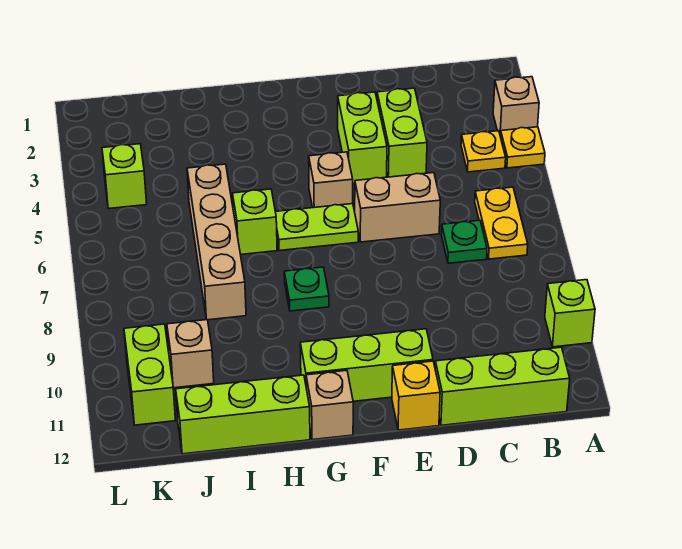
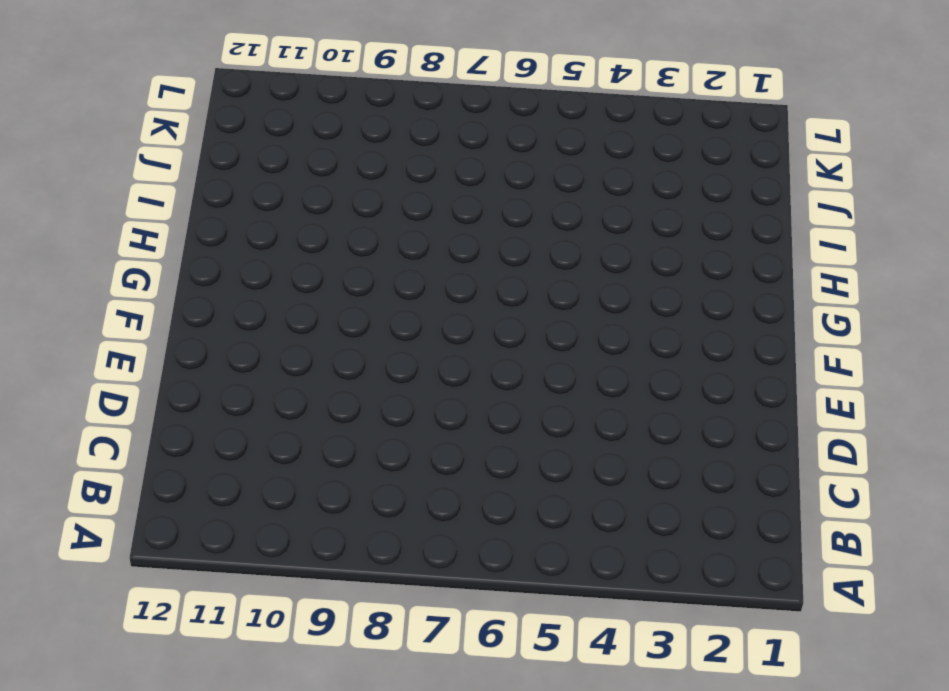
none -> tan brick A3 level 1
none -> yellow plate A4 level 1
none -> lime brick A10 level 1

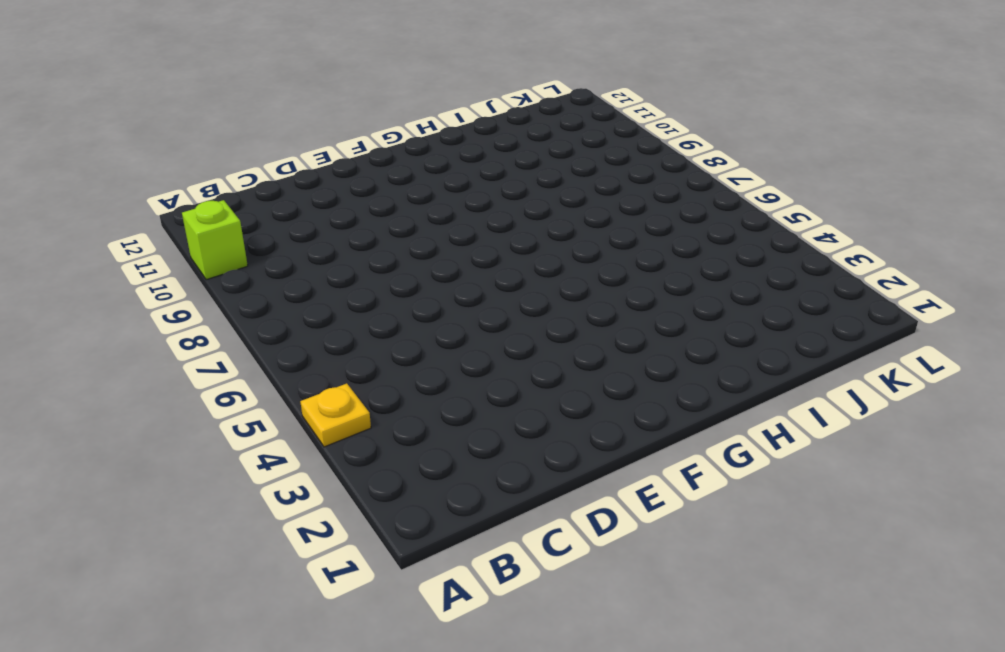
none -> tan brick A3 level 1
none -> yellow plate B4 level 1
none -> yellow plate B6:B7 level 1

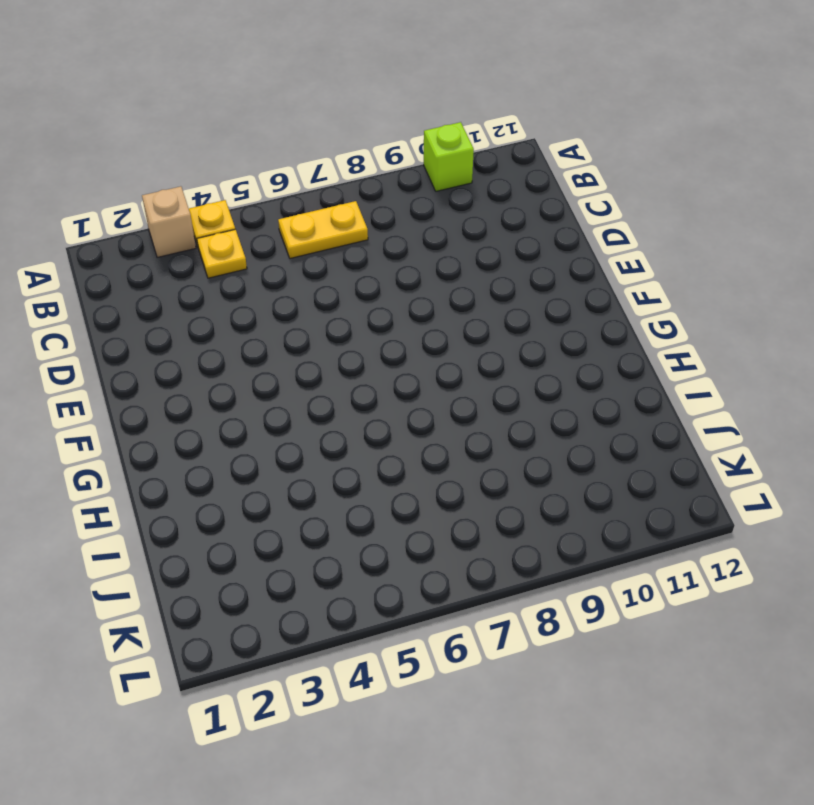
none -> lime brick B12:D12 level 1
none -> green plate C7 level 1
none -> lime brick D3:D4 level 1

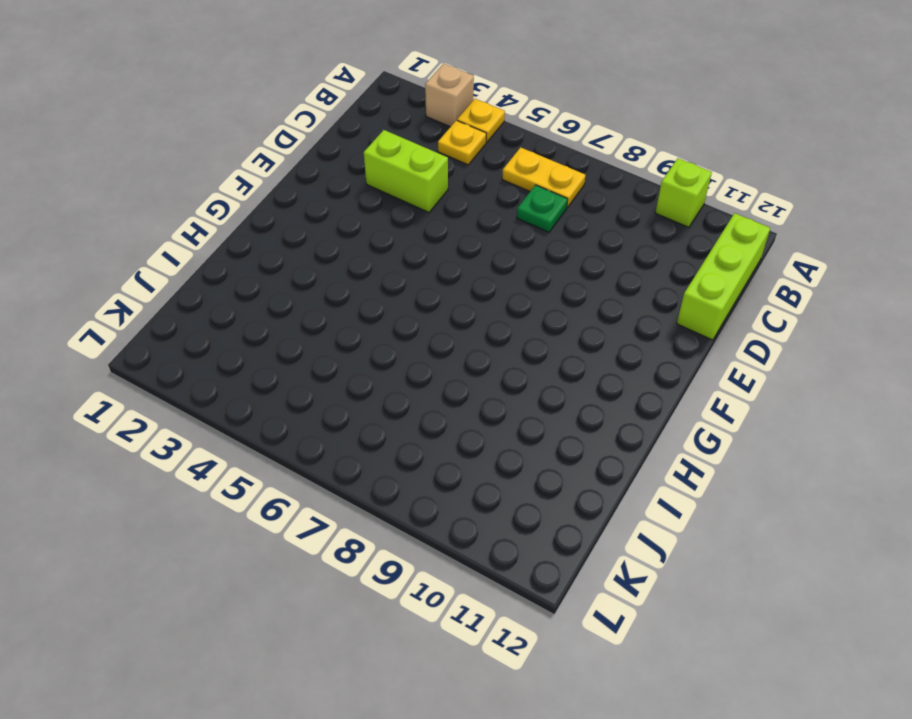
none -> tan brick D6:E6 level 1
none -> lime brick E3:E4 level 1
none -> lime brick E11:G11 level 1

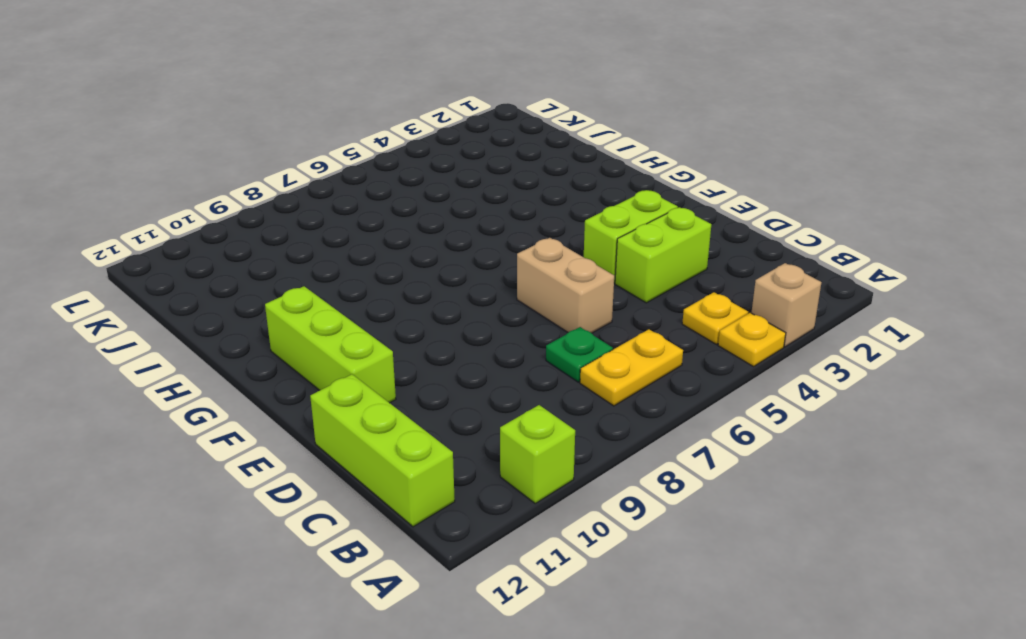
none -> yellow brick E12 level 1
none -> tan brick F5 level 1
none -> lime plate F6:G6 level 1

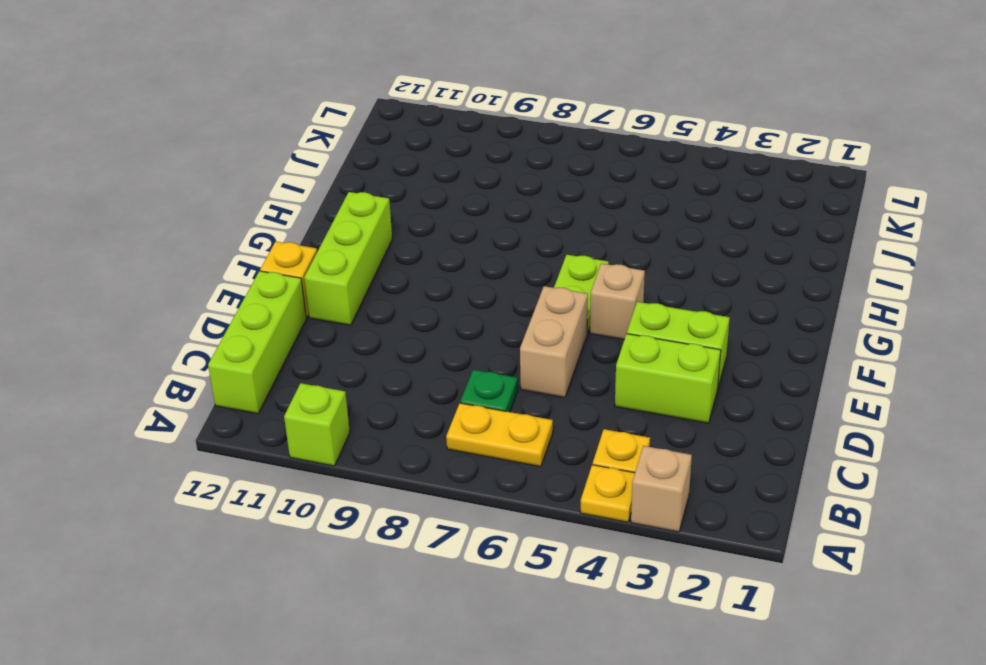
none -> green plate G8 level 1
none -> tan brick G12 level 1
none -> lime brick H6 level 1

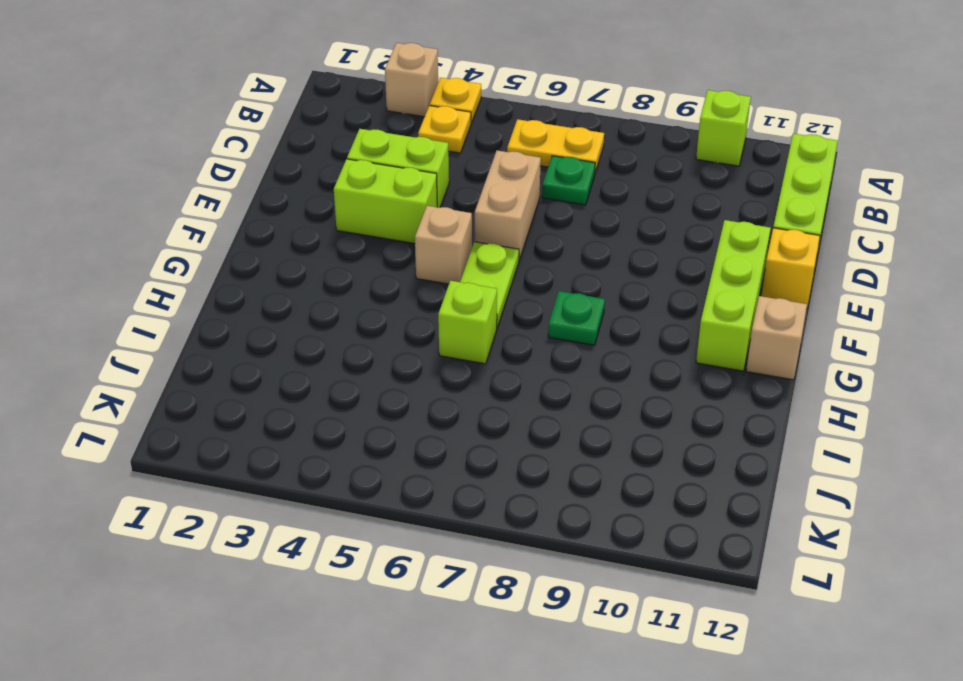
none -> lime brick H12:J12 level 1
none -> tan brick I5:I8 level 1
none -> tan brick J10 level 1

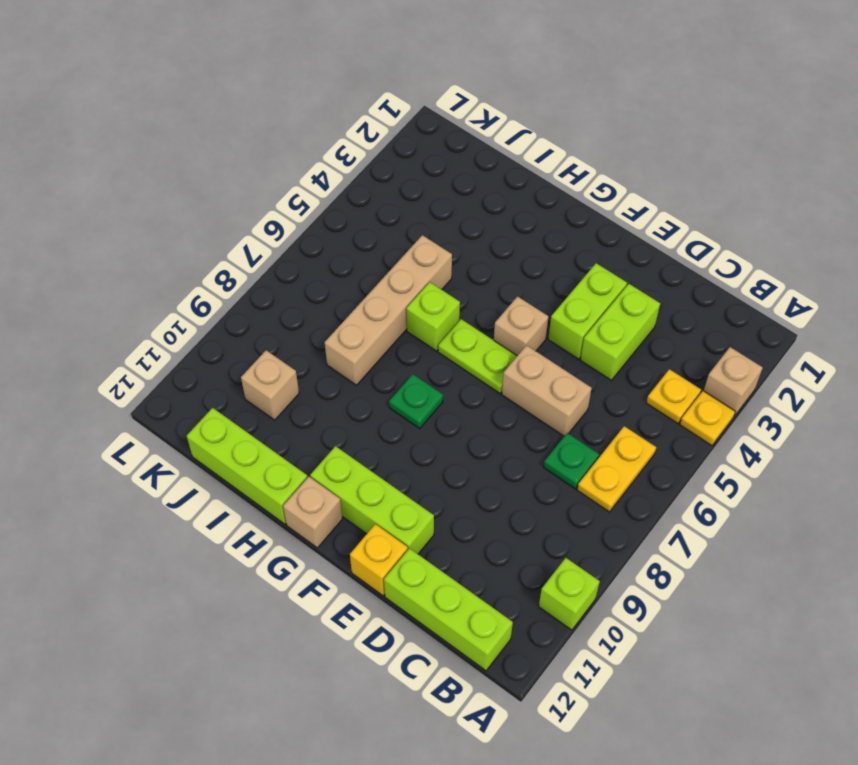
none -> lime brick K4 level 1
none -> lime brick K10:K11 level 1

